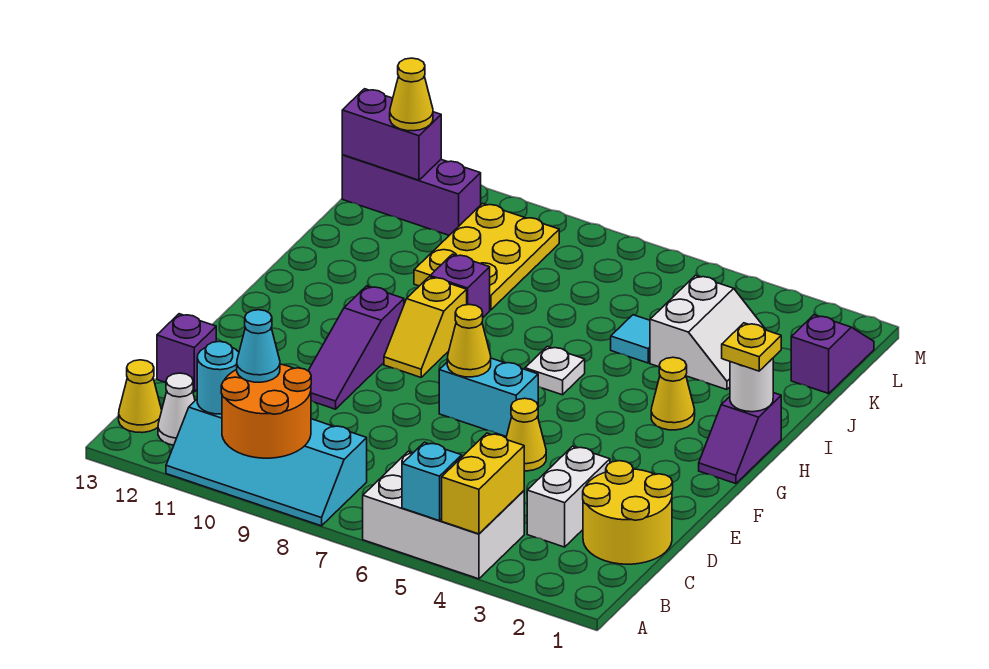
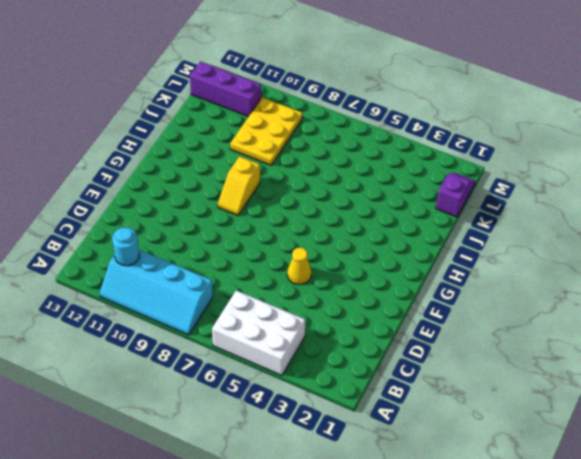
none -> white cone B12 level 1
none -> yellow cone B13 level 1
none -> yellow round brick C1:D2 level 1
none -> white brick C3:D3 level 1

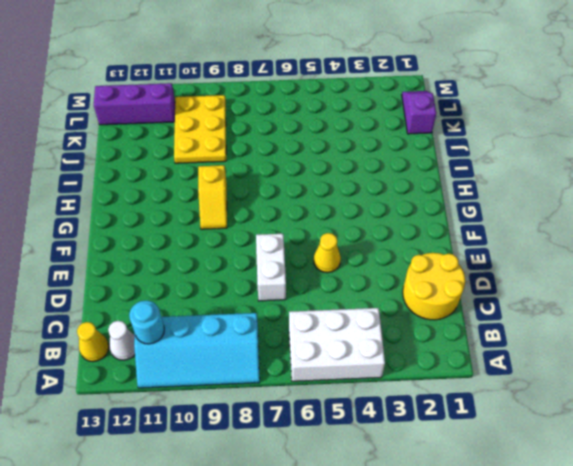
white brick D7:E7 level 1 -> white brick C3:D3 level 1
none -> purple brick D13 level 1
none -> purple slope E10:G10 level 1 top G
none -> cyan brick F6:F7 level 1
none -> purple slope G1:H1 level 1 top H

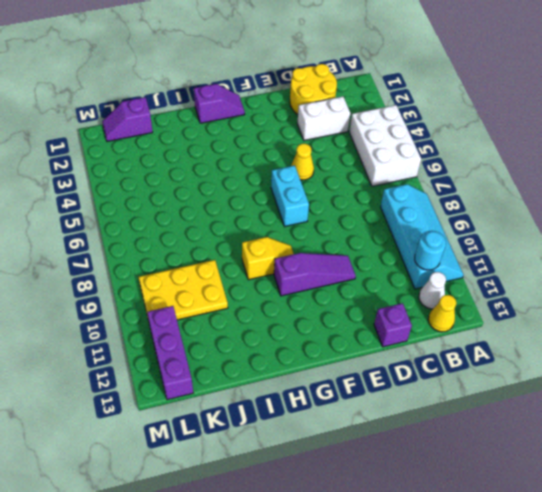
none -> yellow cone H3 level 1
none -> white plate H6 level 1
none -> purple brick I9 level 1
none -> white slope J3:K4 level 1 top 4

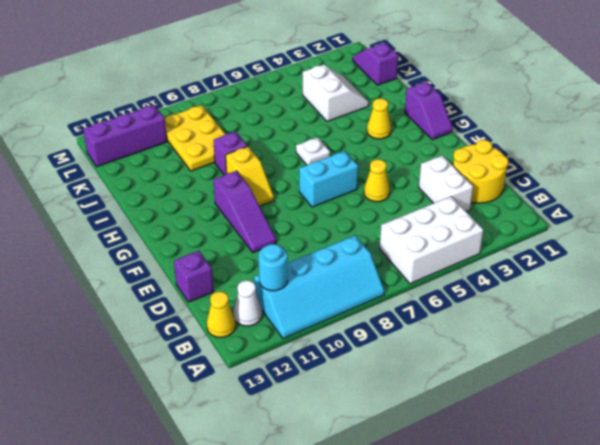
none -> cyan tile J5 level 1
none -> yellow brick A4:B4 level 2
none -> cyan brick A5 level 2
none -> orange round brick A9:B10 level 2

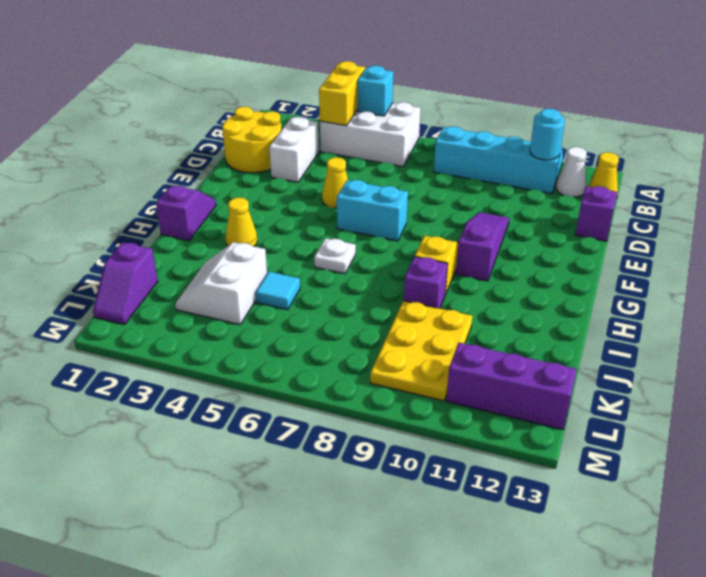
none -> orange round brick A9:B10 level 2
none -> yellow cone F7 level 2
none -> white round brick H1 level 2
none -> purple brick L12:L13 level 2

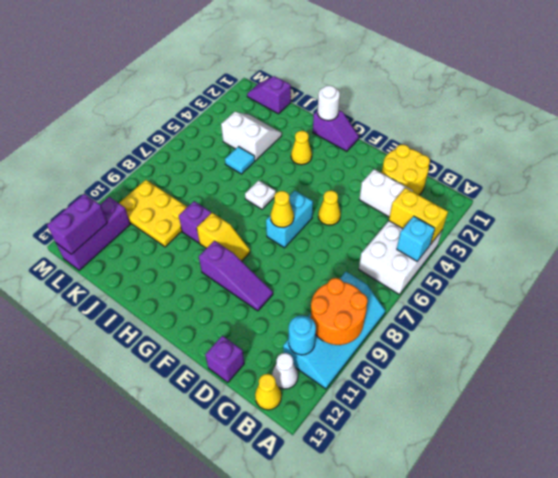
none -> cyan cone B10 level 3
none -> yellow plate H1 level 3
none -> yellow cone L12 level 3

